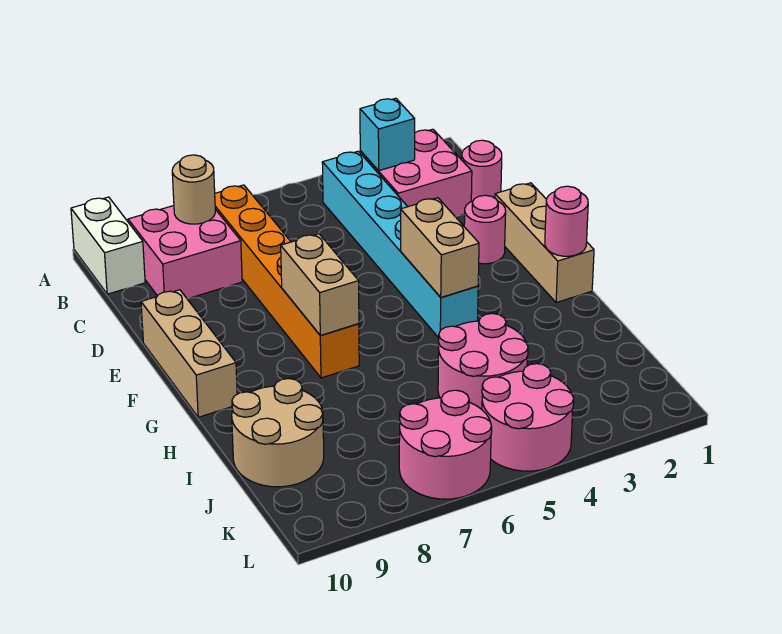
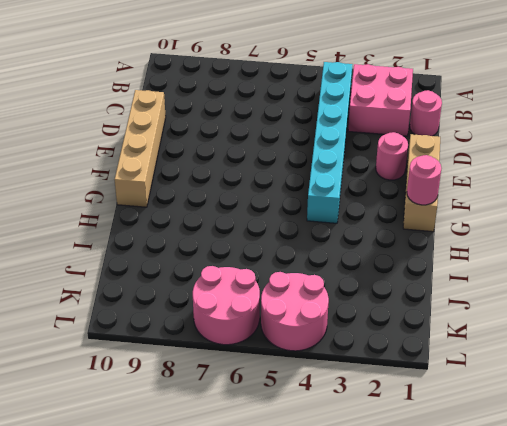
tan brick D10:G10 level 1 -> tan brick E10:G10 level 1
none -> white brick A10:B10 level 1
none -> orange brick B7:G7 level 1
none -> pink brick B8:C9 level 1

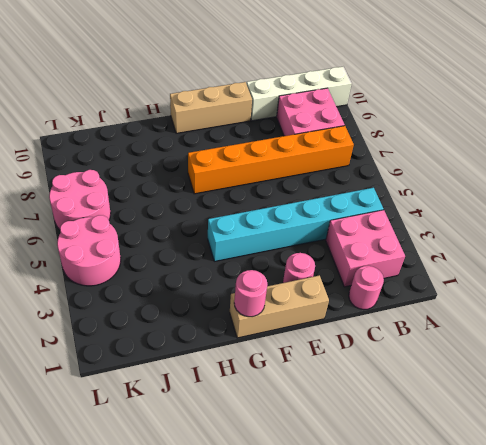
white brick A10:D10 level 1 -> white brick A10:B10 level 1
none -> pink round brick I4:J5 level 1
none -> tan round brick I9:J10 level 1
none -> cyan brick B3 level 2

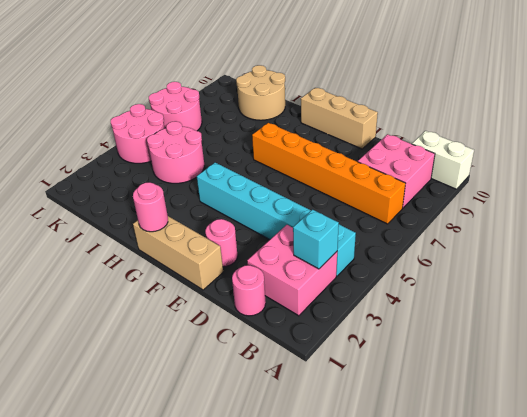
none -> tan round brick B8 level 2
none -> tan brick F4:G4 level 2
none -> tan brick F7:G7 level 2

